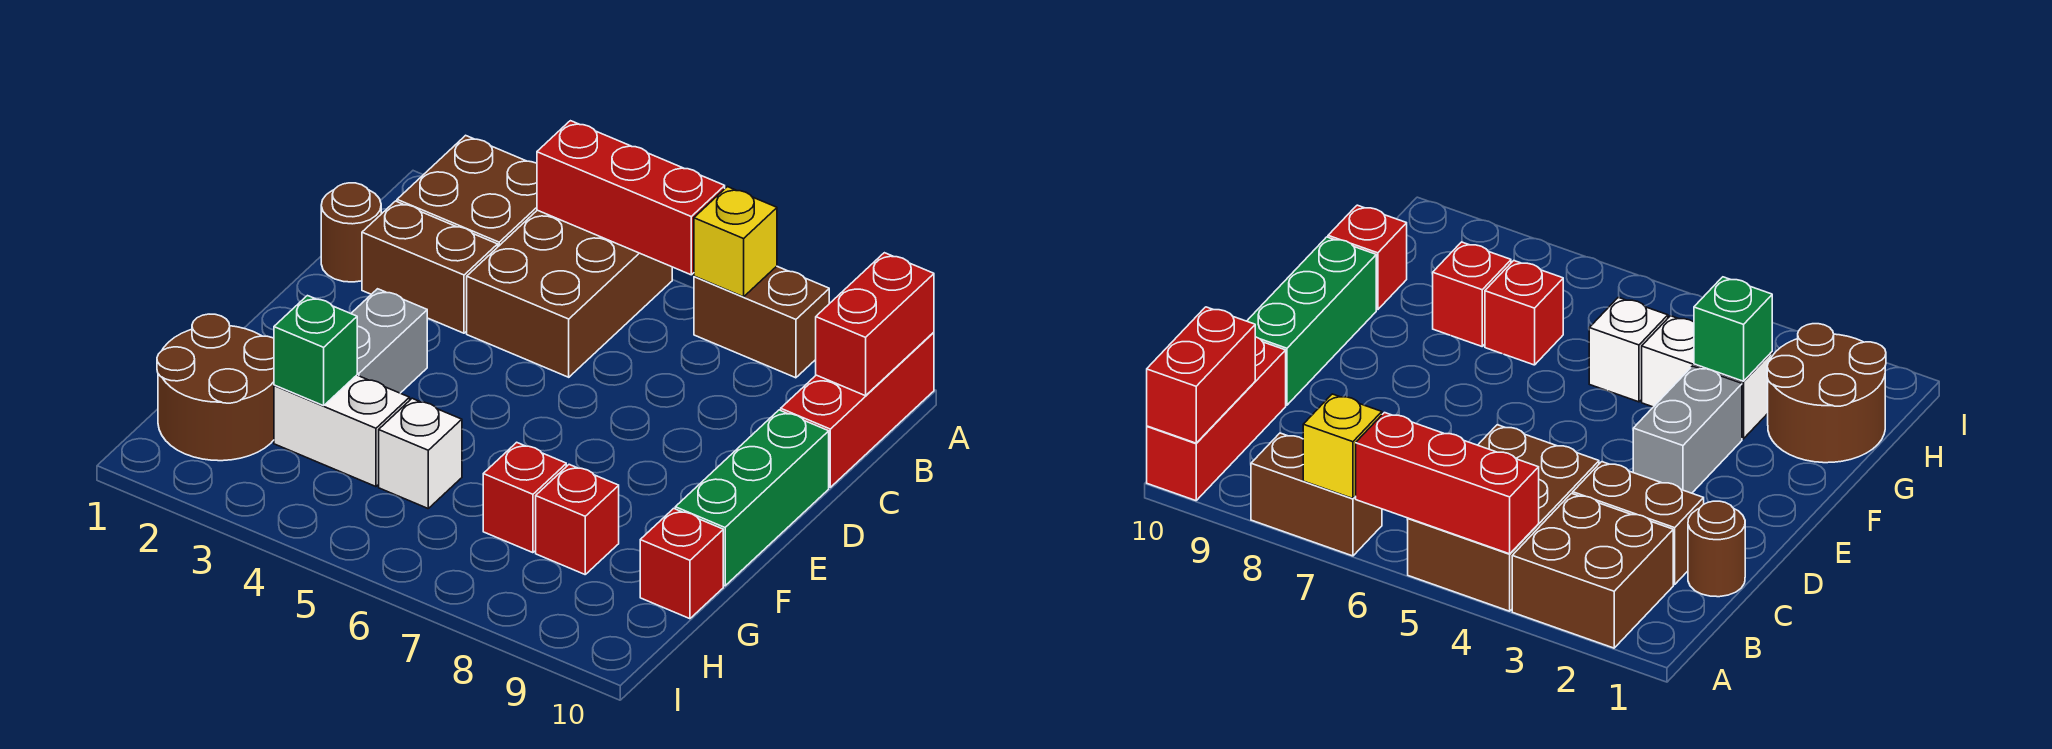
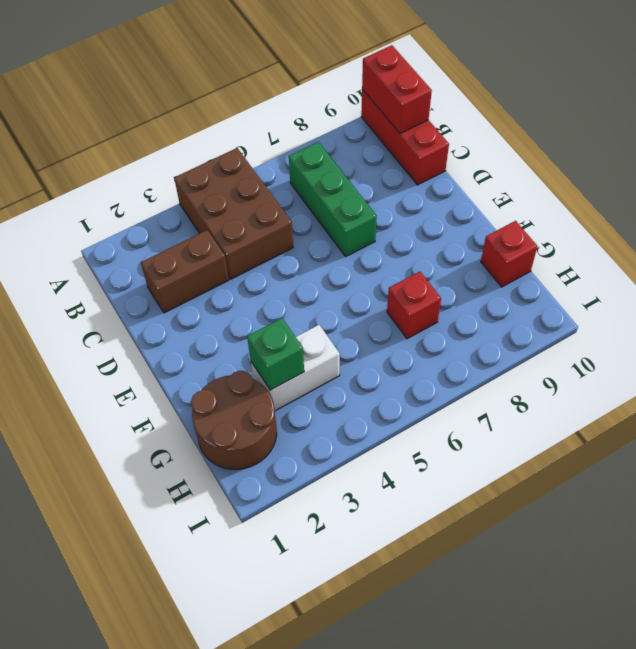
green brick B7:D7 level 1 -> green brick D10:F10 level 1
none -> brown brick A2:B3 level 1
none -> brown brick A7:A8 level 1
none -> brown round brick C1 level 1

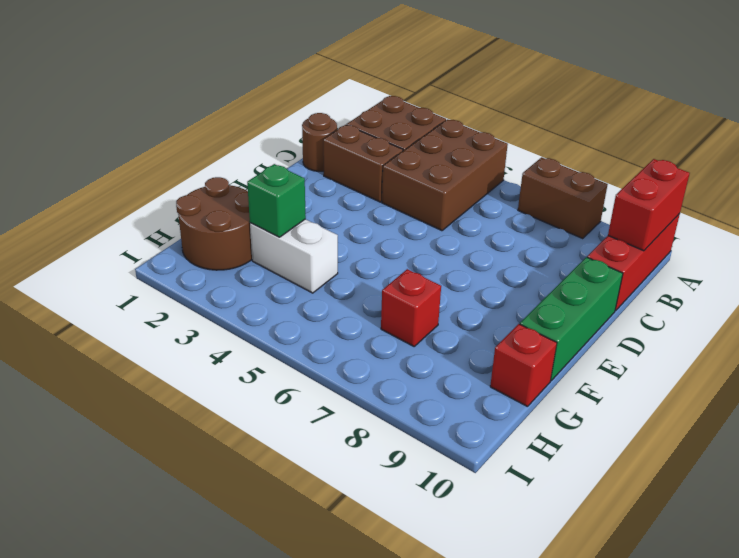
none -> grey brick E3:F3 level 1
none -> white brick G5 level 1
none -> red brick G8 level 1

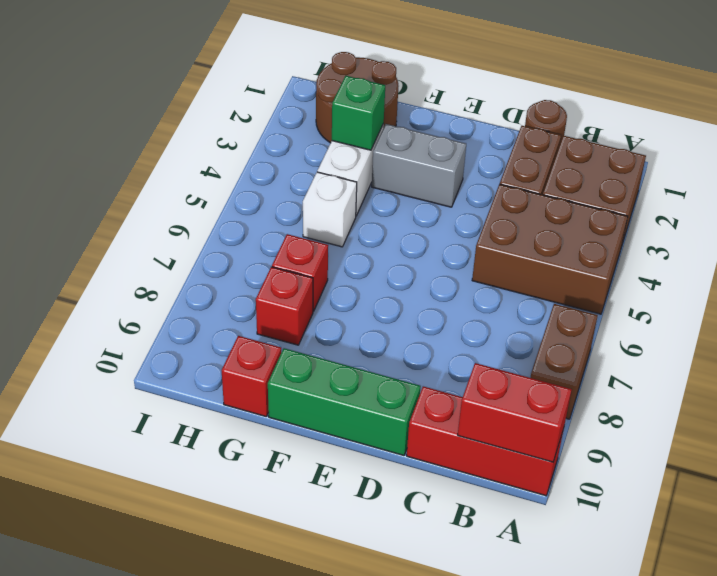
none -> red brick A4:A6 level 2
none -> yellow brick A7 level 2

